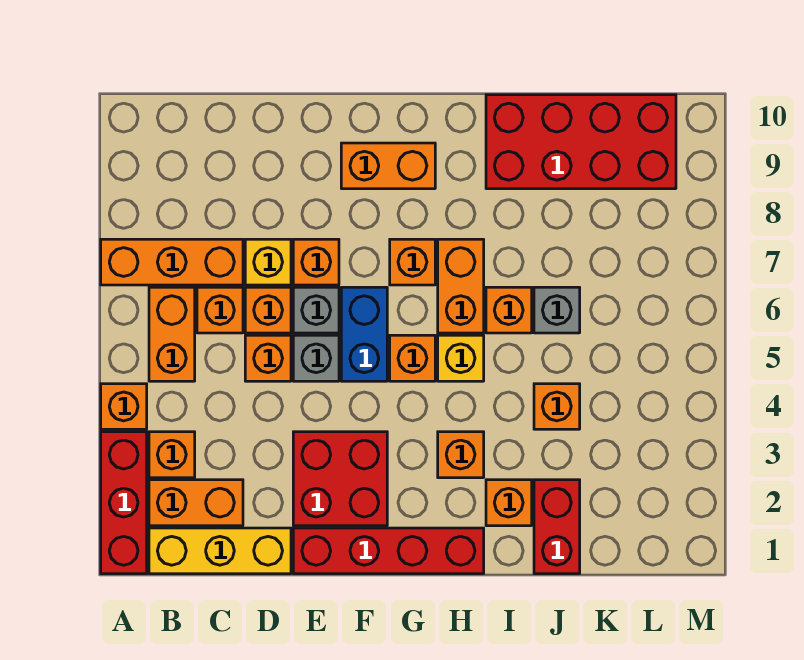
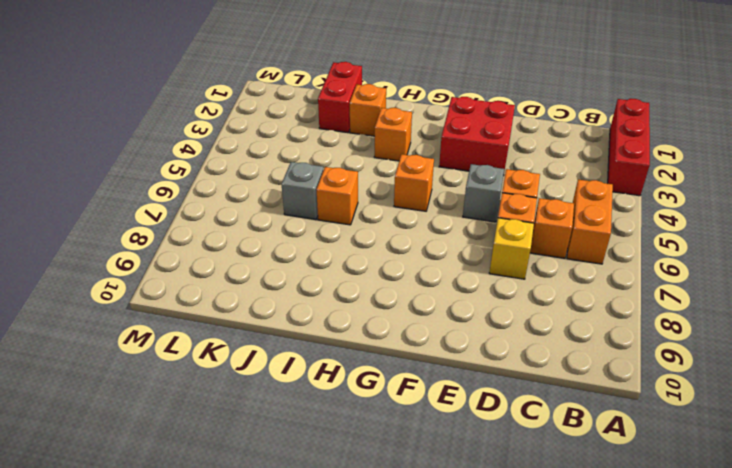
none -> orange brick A4 level 1
none -> orange brick A7:C7 level 1
none -> yellow brick B1:D1 level 1

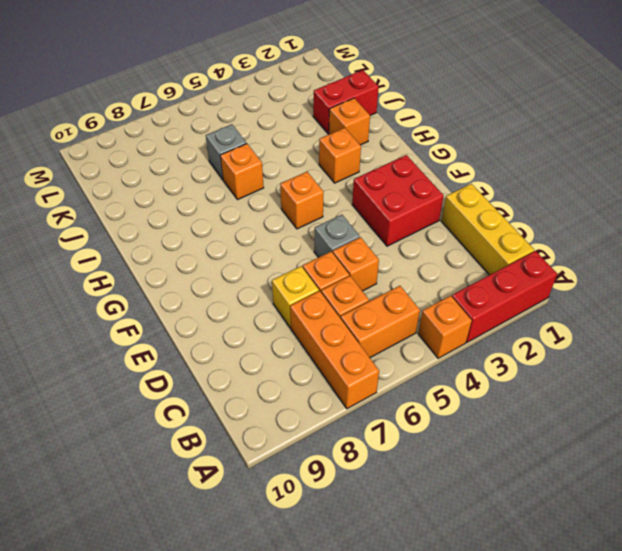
none -> orange brick B2:C2 level 1
none -> orange brick B3 level 1
none -> red brick E1:H1 level 1

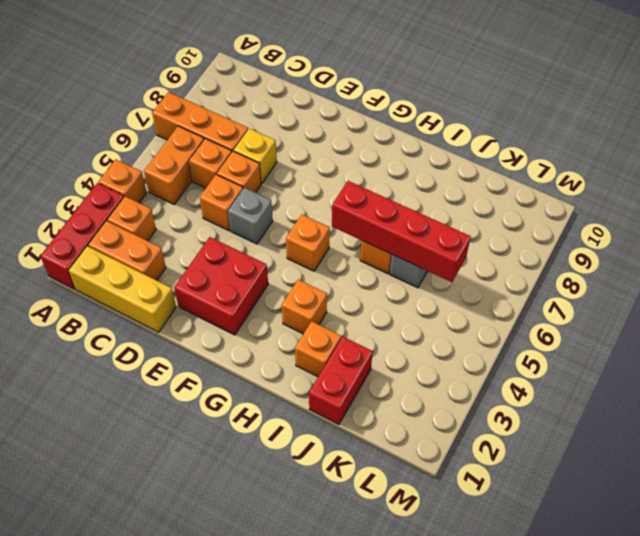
red brick H6:K6 level 2 -> red brick E1:H1 level 1
none -> grey brick E6 level 1
none -> orange brick E7 level 1
none -> blue brick F5:F6 level 1

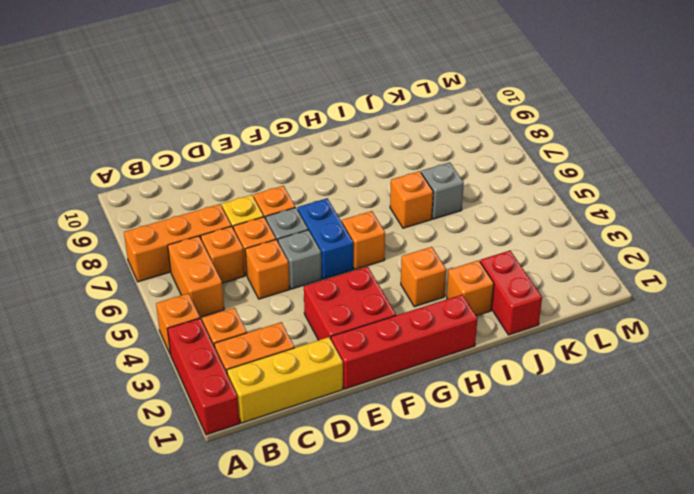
none -> orange brick F9:G9 level 1
none -> orange brick G7 level 1
none -> yellow brick H5 level 1

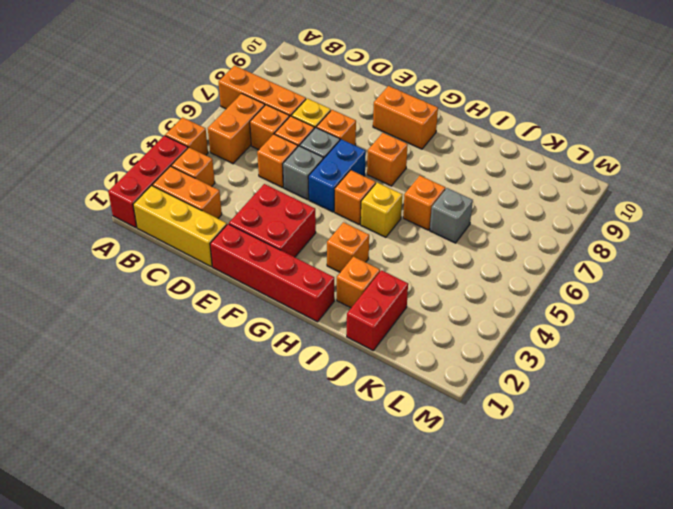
none -> orange brick H6:H7 level 1
none -> red brick I9:L10 level 1
none -> orange brick J4 level 1

